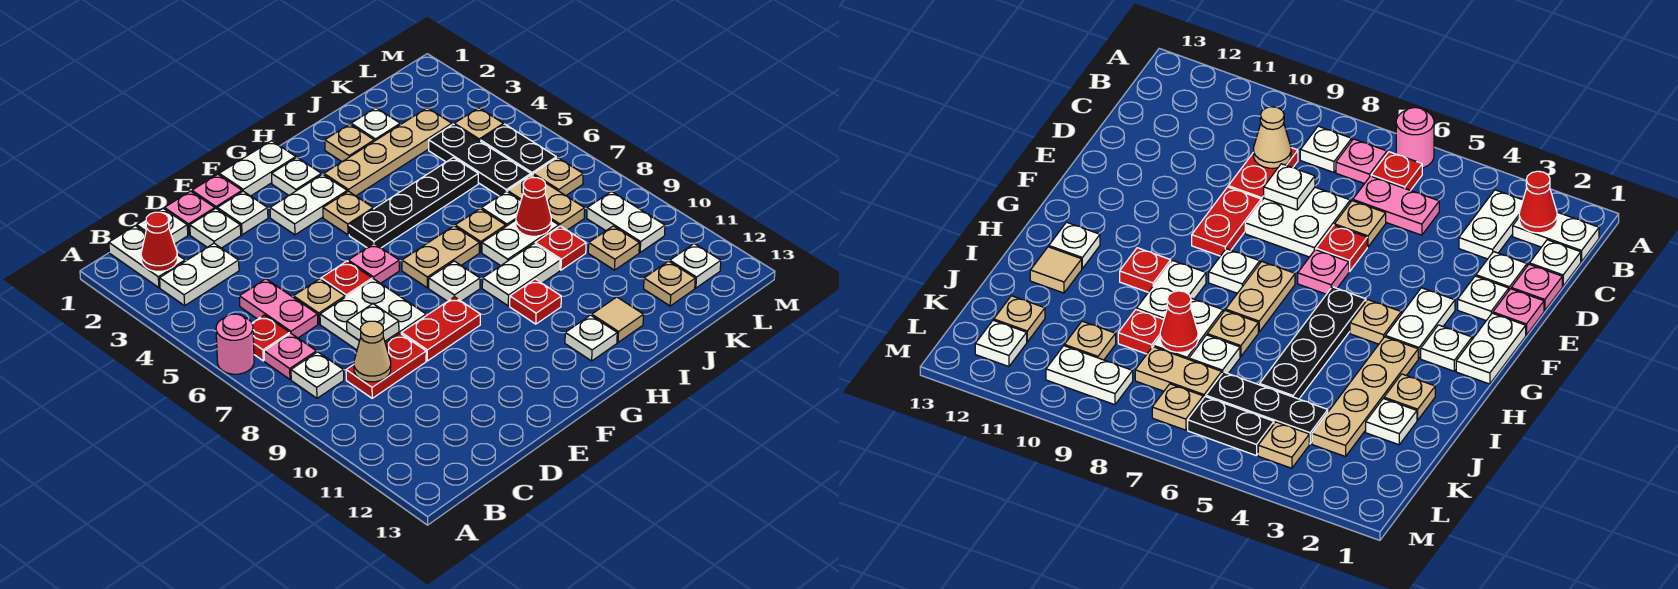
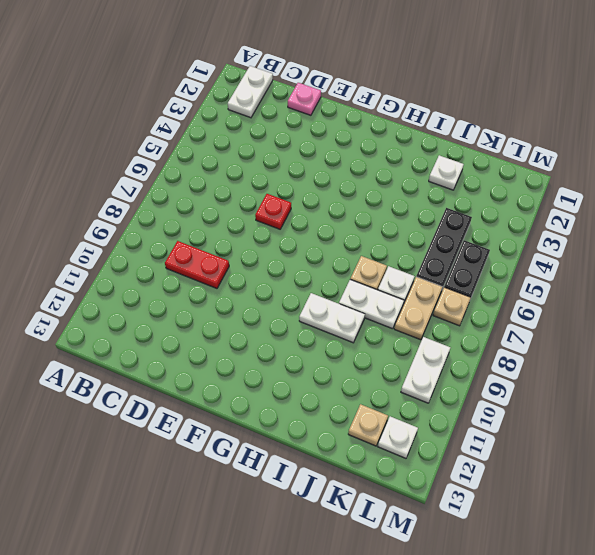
none -> pink round brick A6 level 1
none -> white plate B3:C3 level 1
none -> red plate B6 level 1
none -> pink plate B7 level 1

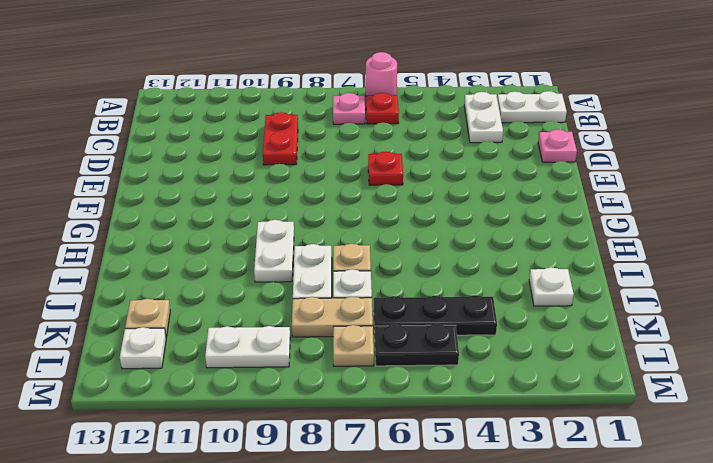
none -> white plate B8 level 1
none -> white plate C1 level 1
none -> pink plate C5:C6 level 1
none -> white plate D2 level 1

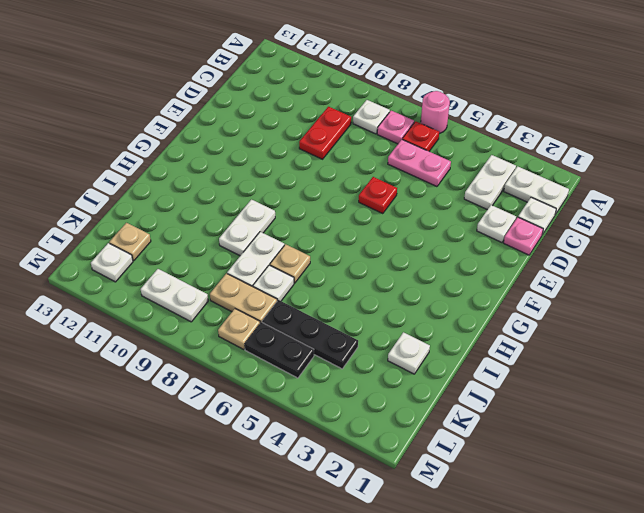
none -> tan plate D6 level 1
none -> white plate D7:E8 level 1
none -> pink plate E1 level 1
none -> white plate E2 level 1

